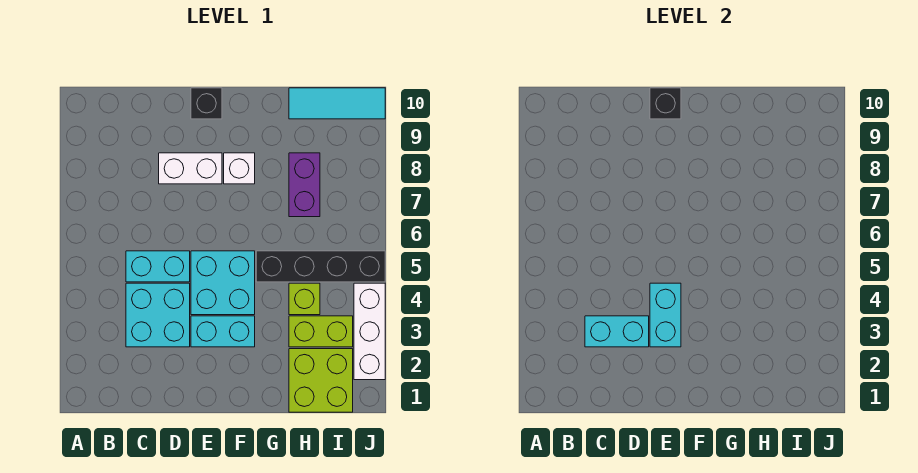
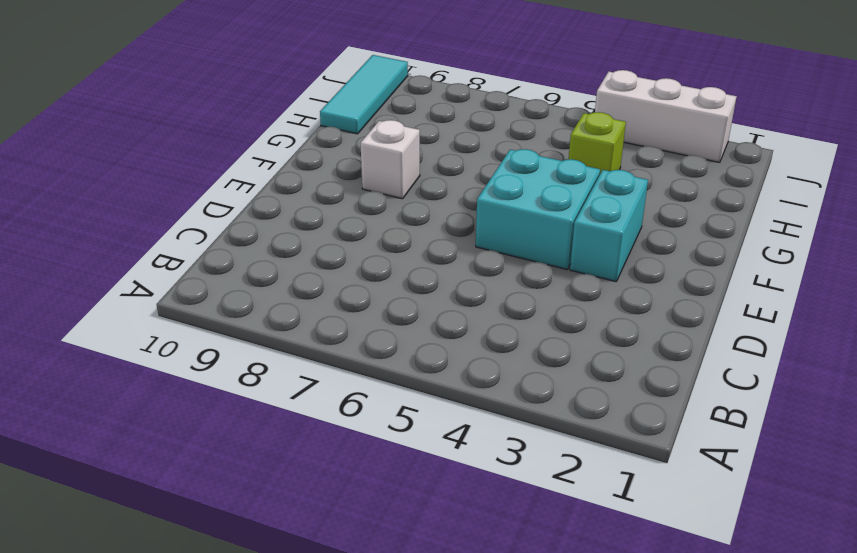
none -> cyan brick C3:D4 level 1
none -> cyan brick C5:D5 level 1
none -> white brick D8:E8 level 1

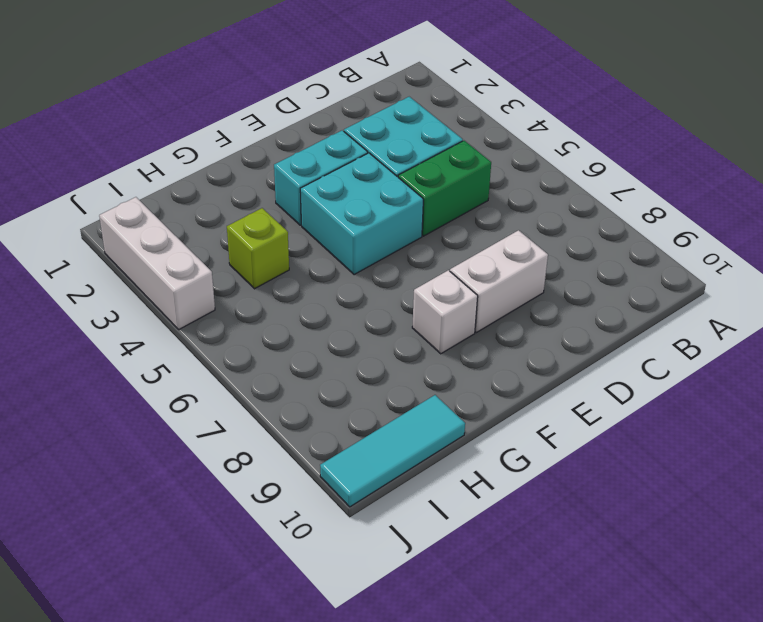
green brick C5:D5 level 1 -> cyan brick C5:D5 level 1
none -> black brick E10 level 1
none -> black brick G5:J5 level 1
none -> lime brick H1:I2 level 1

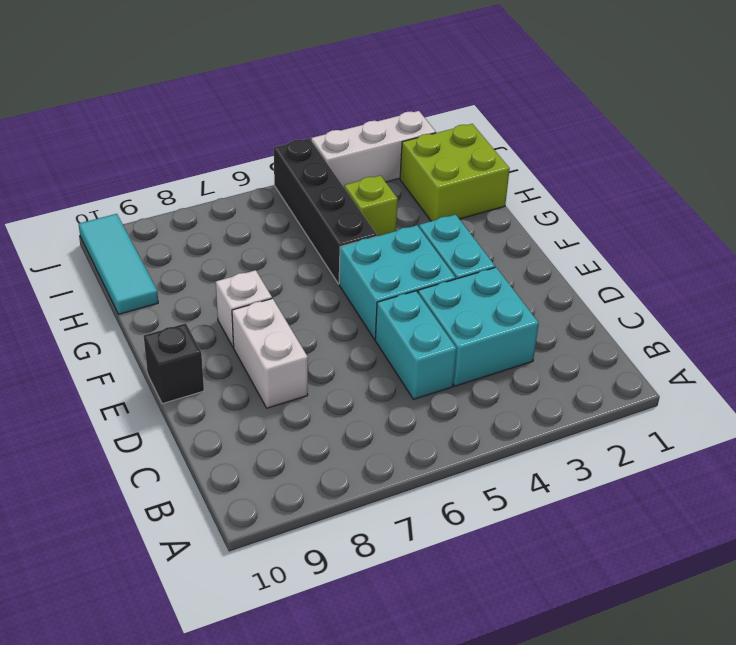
none -> lime brick H3:I3 level 1
none -> purple brick H7:H8 level 1
none -> cyan brick C3:D3 level 2

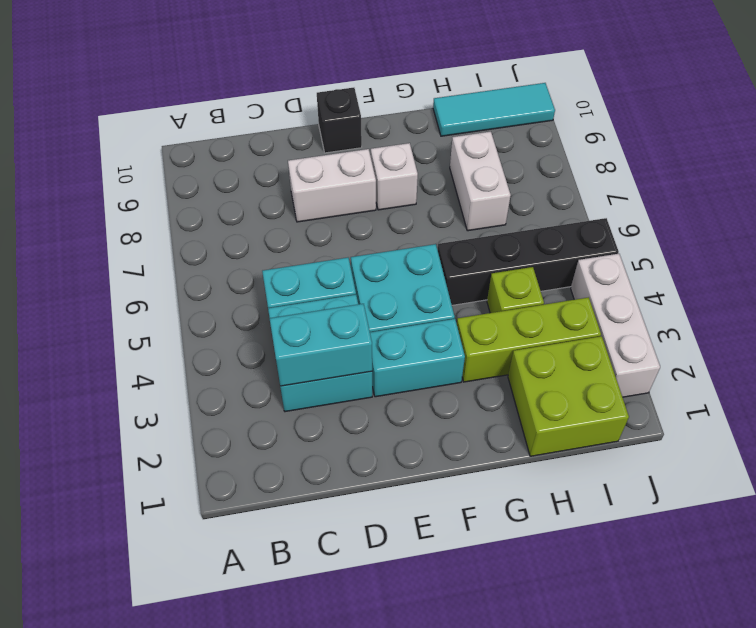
lime brick G3:I3 level 1 -> lime brick H3:I3 level 1
white brick H7:H8 level 1 -> purple brick H7:H8 level 1
none -> cyan brick E3:E4 level 2
none -> black brick E10 level 2

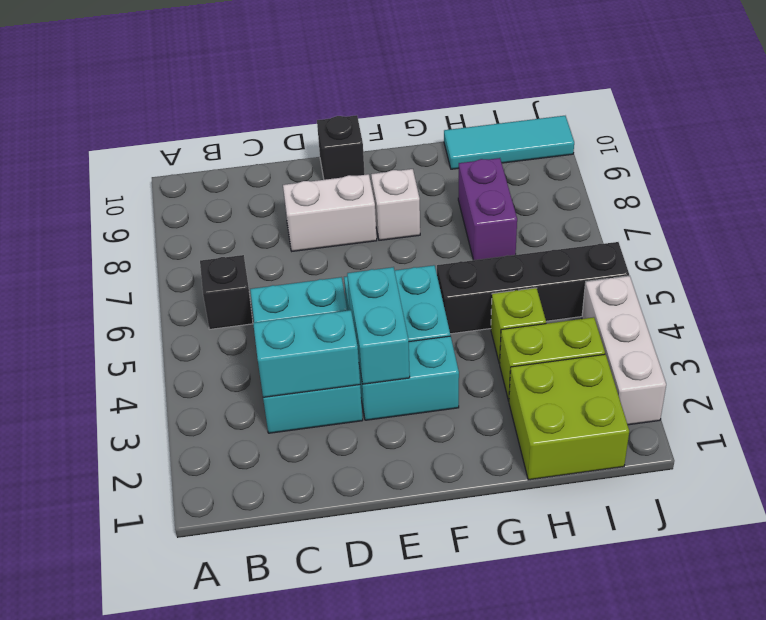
black brick B6 level 1 -> black brick E10 level 2

